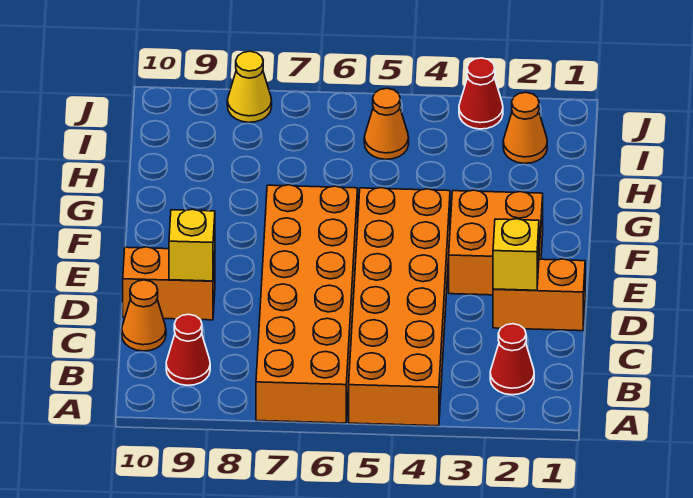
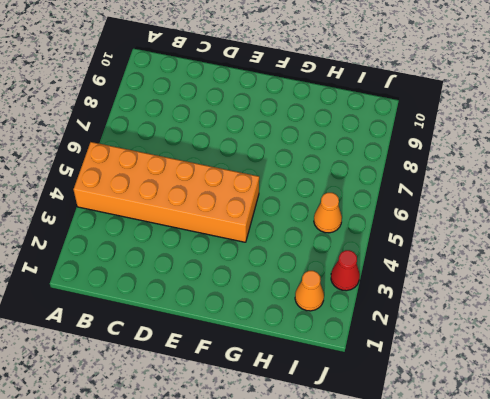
none -> orange brick A6:F7 level 1
none -> red cone B2 level 1
none -> red cone B9 level 1

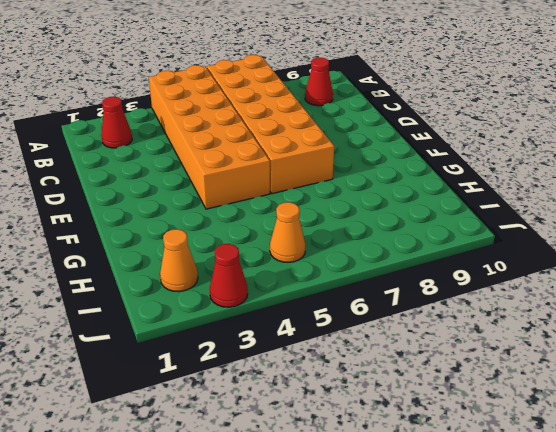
none -> orange cone C10 level 1
none -> orange brick D1:D2 level 1
none -> orange brick D9:D10 level 1

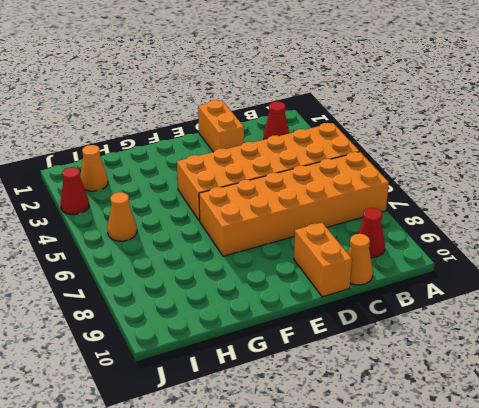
none -> orange brick E2:F3 level 1
none -> yellow cone J8 level 1
none -> yellow brick D2 level 2

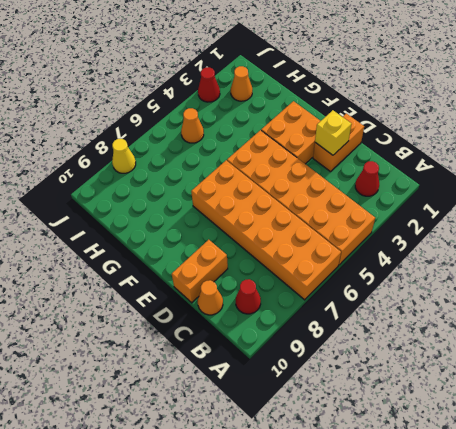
none -> yellow brick D9 level 2

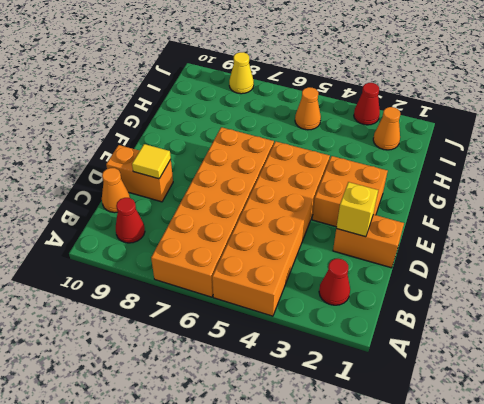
yellow tile D9 level 2 -> yellow brick D9 level 2

